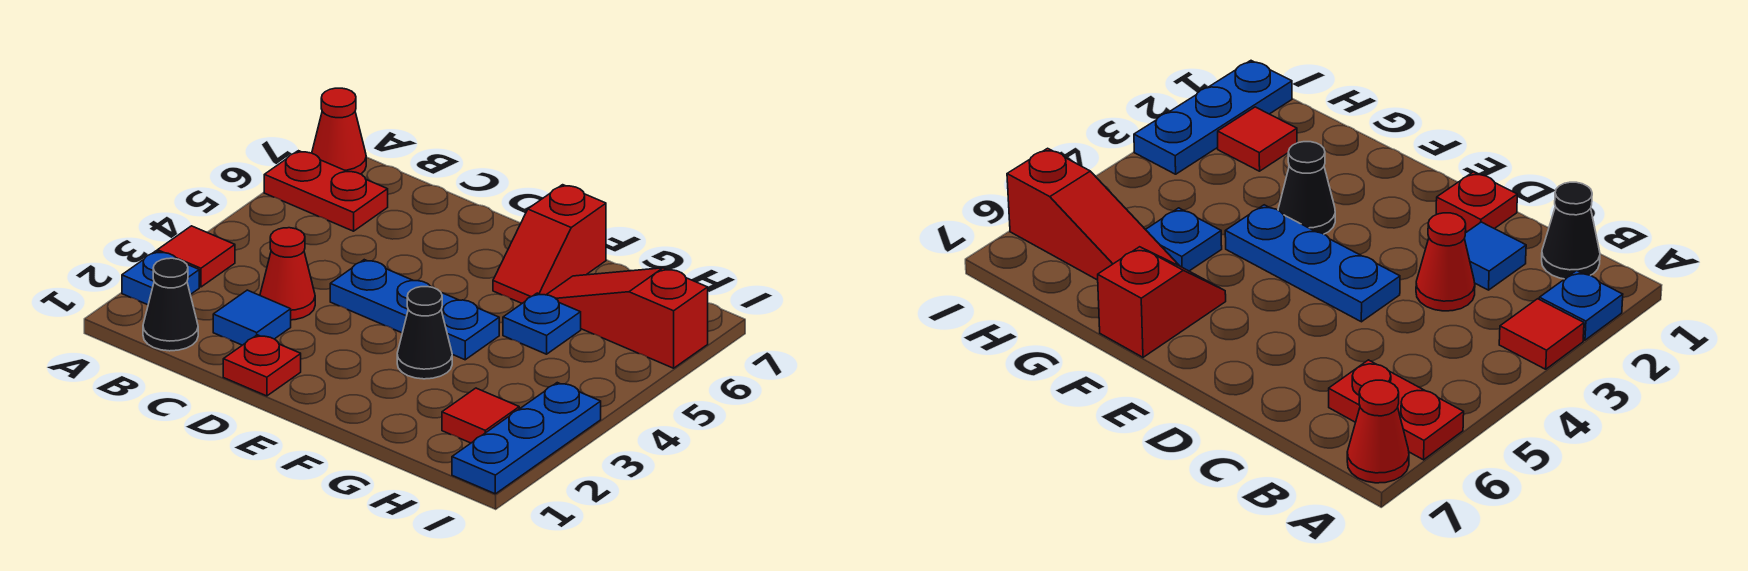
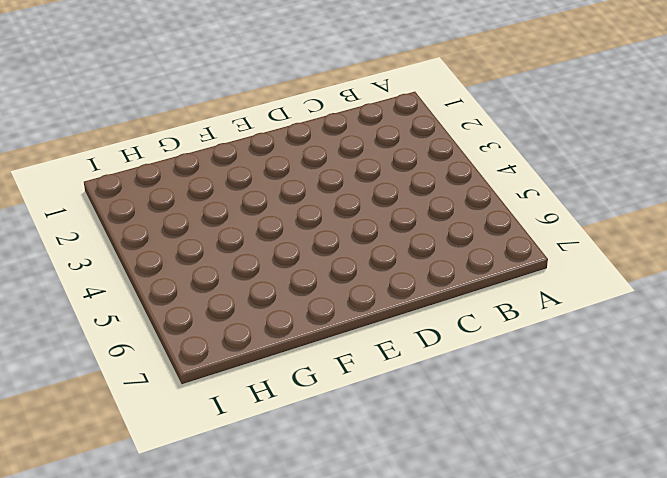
none -> blue plate A2 level 1
none -> red tile A3 level 1
none -> red plate A6:B6 level 1

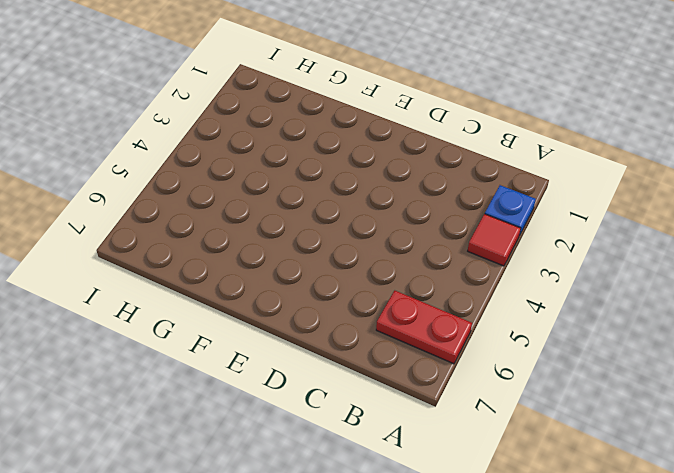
none -> red cone A7 level 1
none -> black cone B1 level 1
none -> blue tile C2 level 1

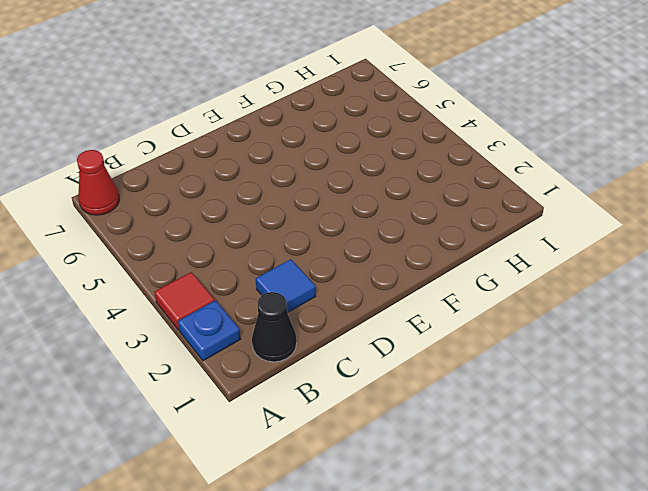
none -> red plate A6:B6 level 1
none -> red cone C3 level 1
none -> red plate D1 level 1

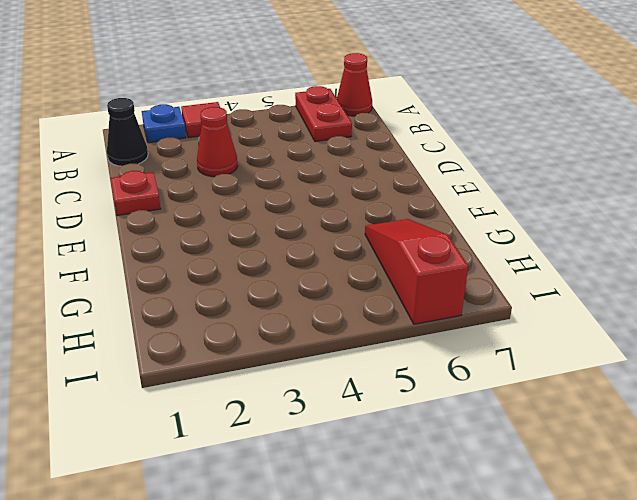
none -> blue tile C2 level 1
none -> blue plate D4:F4 level 1
none -> black cone F3 level 1

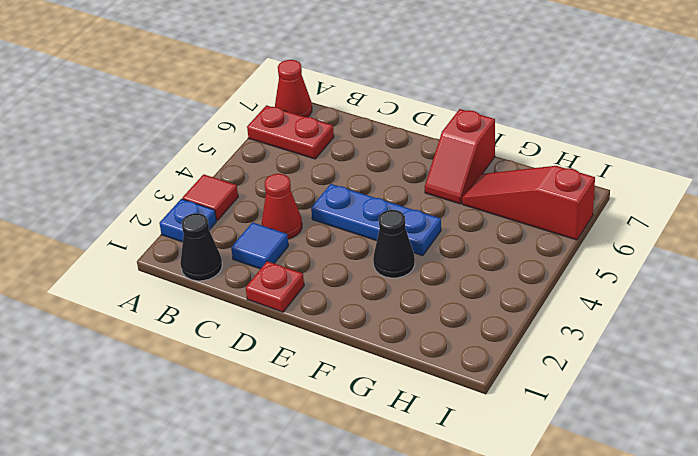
none -> blue plate G5 level 1
none -> red tile H2 level 1
none -> blue plate I1:I3 level 1

